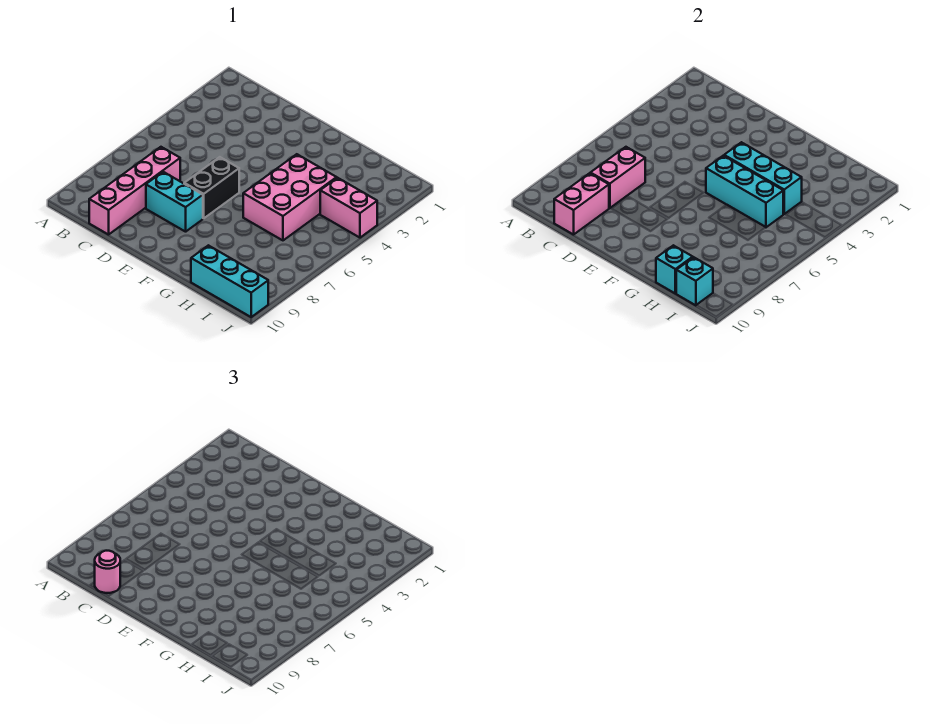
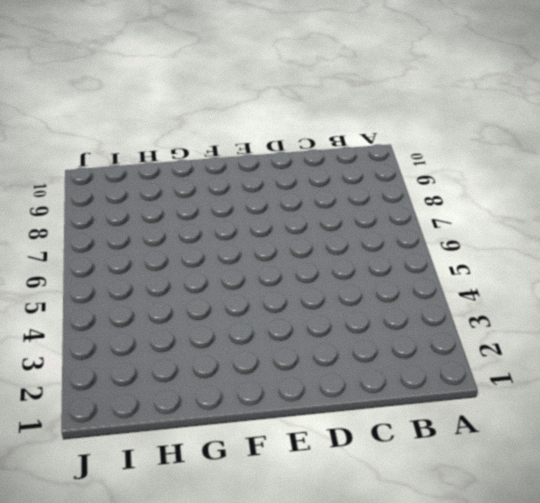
none -> pink brick C7:C10 level 1
none -> cyan brick D8:E8 level 1
none -> black brick E6:E7 level 1

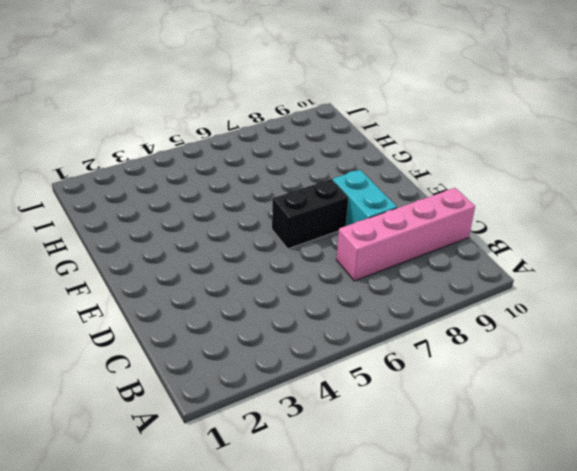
none -> pink brick G4:H6 level 1
none -> cyan brick H10:J10 level 1
none -> pink brick I4:J4 level 1

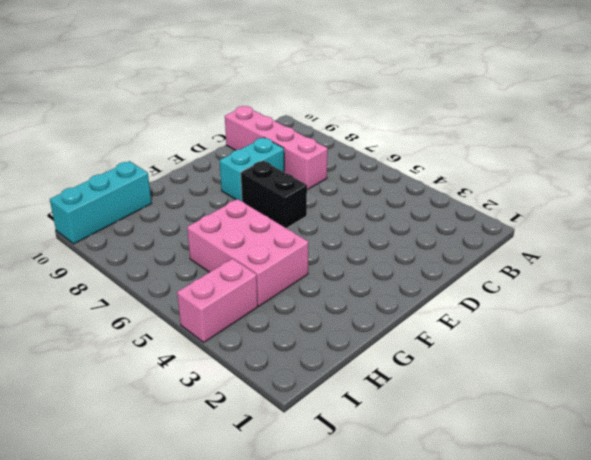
none -> pink brick C7:C8 level 2
none -> pink brick C9:C10 level 2
none -> cyan brick F4:H4 level 2

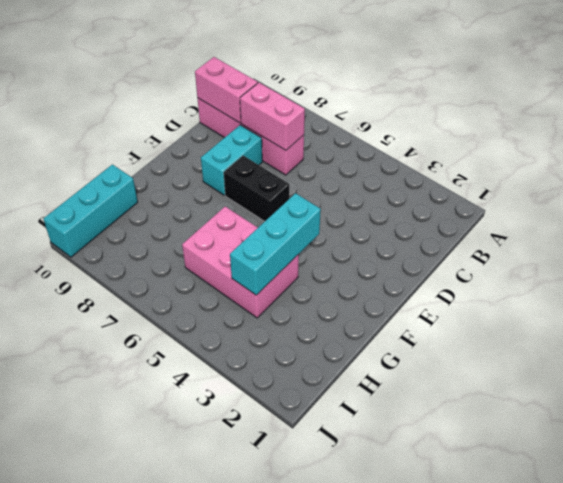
none -> pink brick I4:J4 level 1
none -> cyan brick F5:H5 level 2
none -> cyan brick H10 level 2

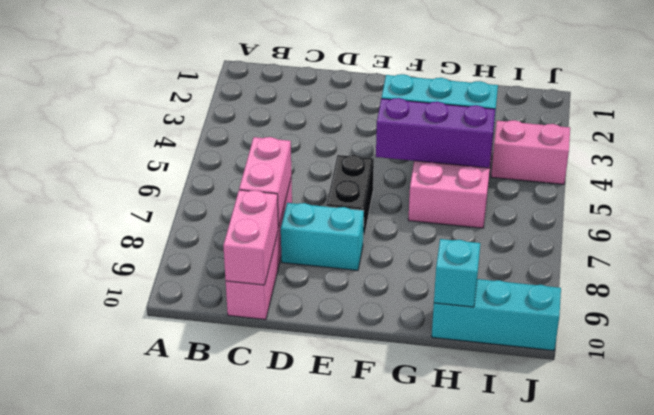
purple brick F5:H5 level 2 -> cyan brick F5:H5 level 2
none -> cyan brick I10 level 2
none -> pink round brick C10 level 3

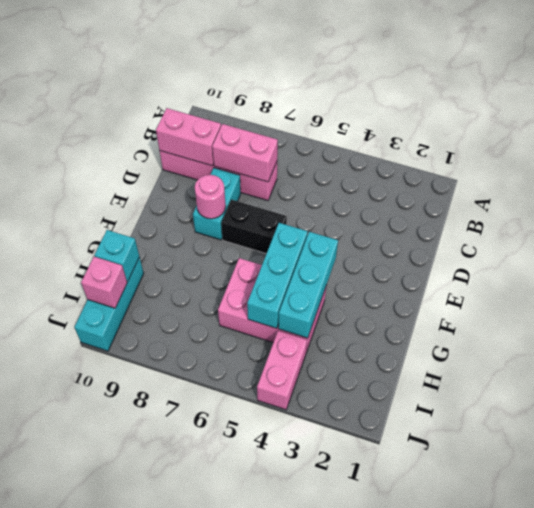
pink round brick E8 level 2 -> pink round brick C10 level 3
pink brick I10 level 2 -> cyan brick I10 level 2

